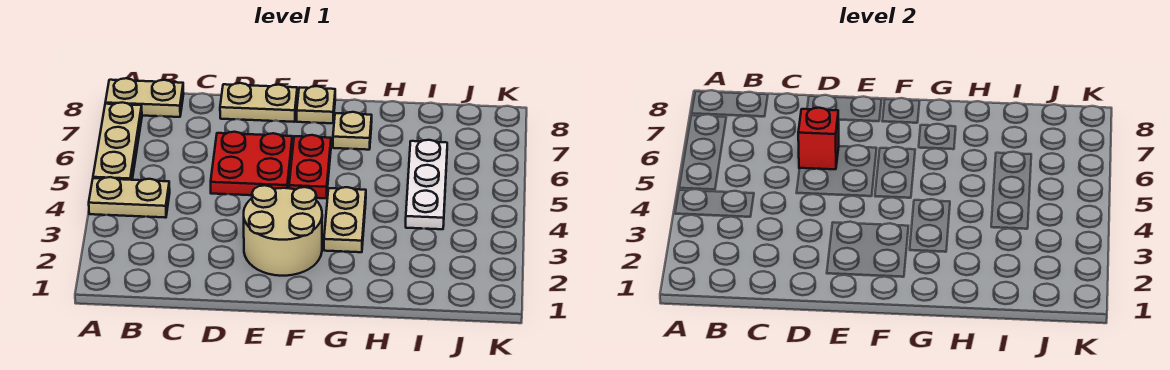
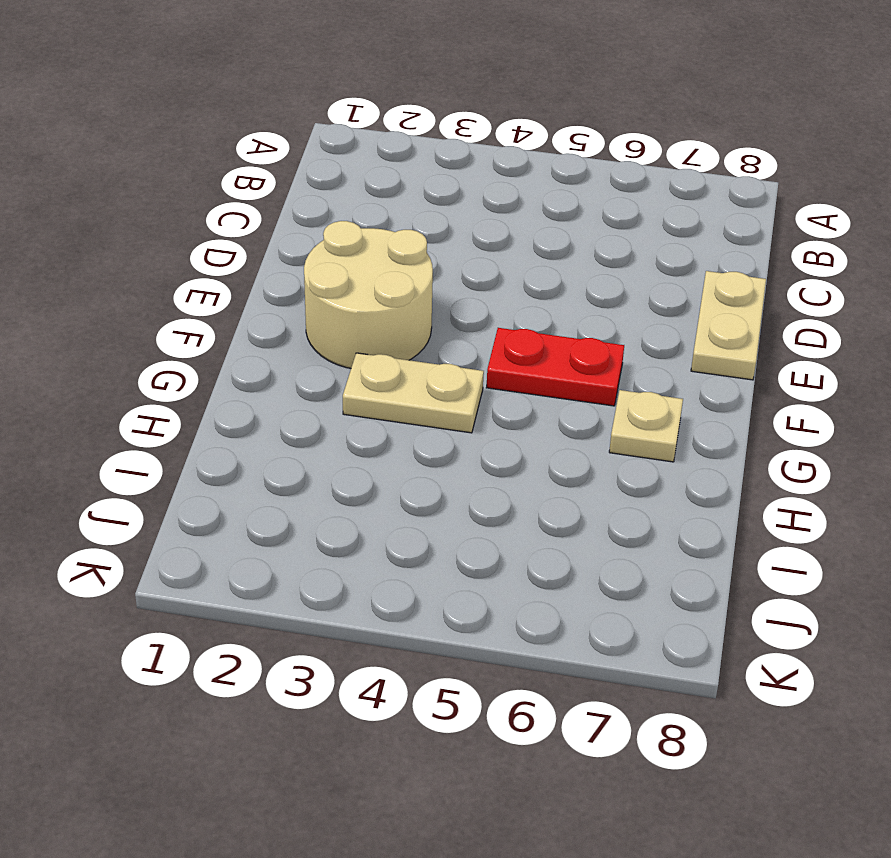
none -> tan plate A4:B4 level 1
none -> tan plate A5:A7 level 1
none -> tan plate A8:B8 level 1

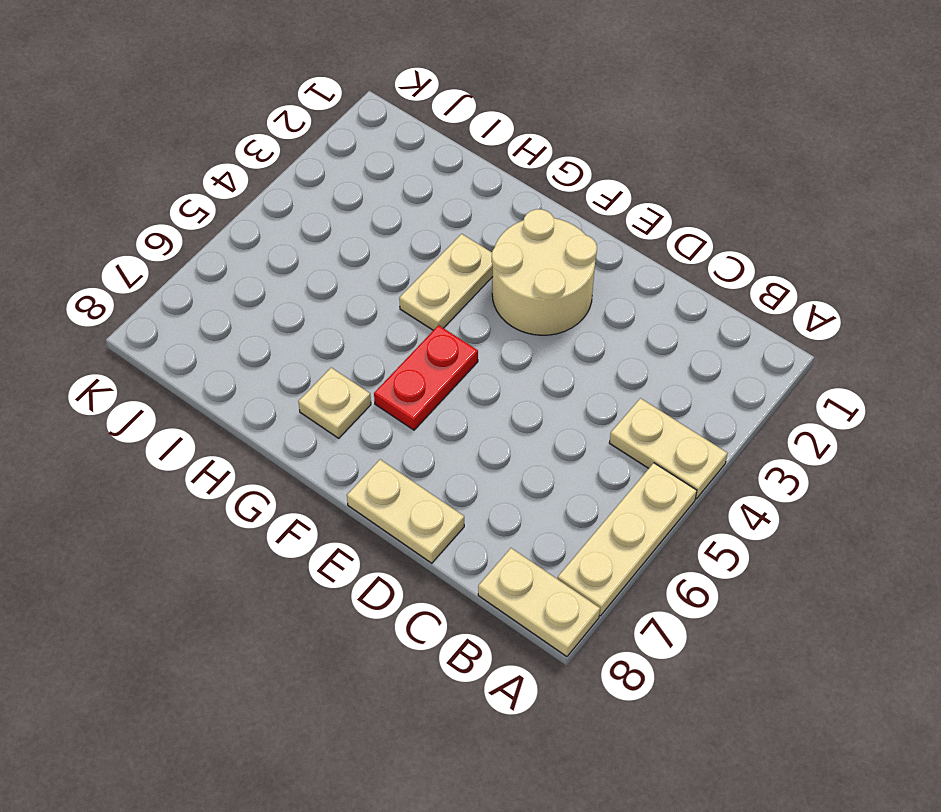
none -> red plate D5:E6 level 1
none -> tan plate F8 level 1
none -> white plate I4:I6 level 1

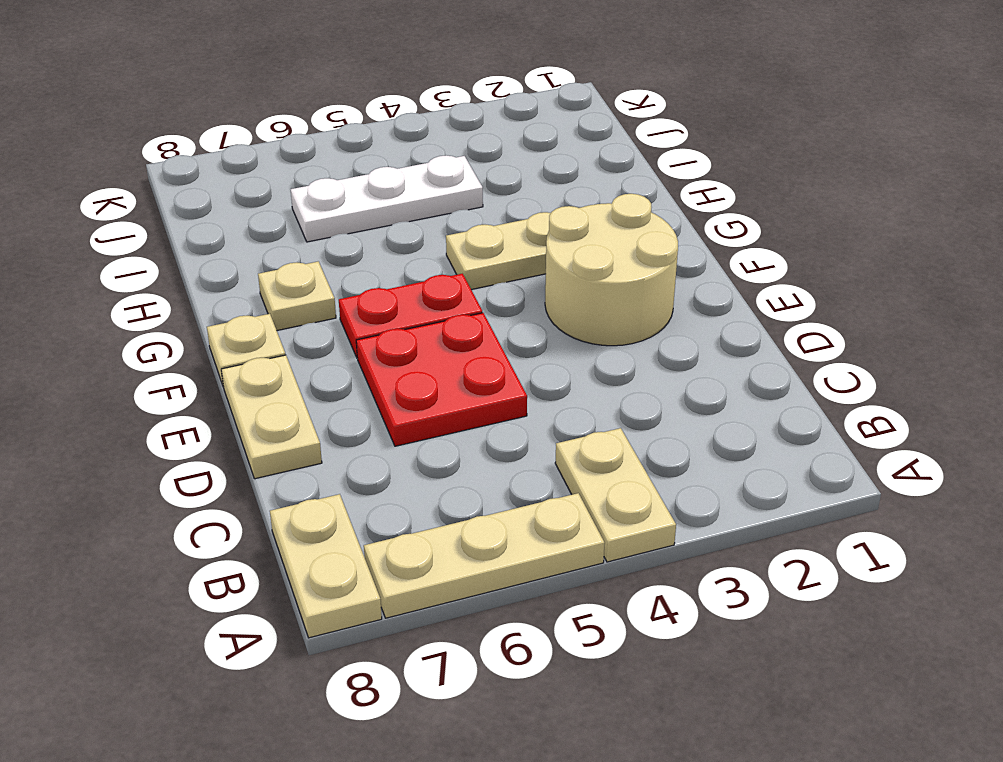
none -> red brick D6 level 2

